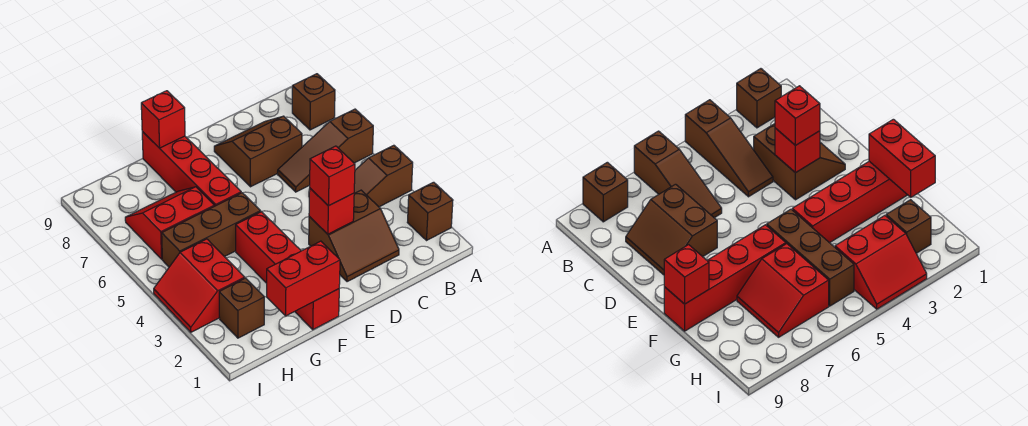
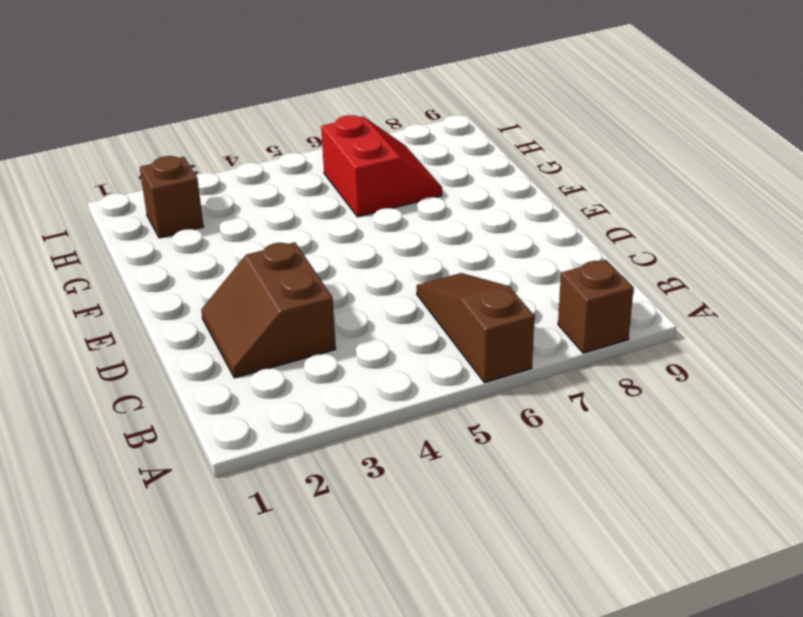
none -> brown brick A2 level 1
none -> brown slope A4:C4 level 1 top A
none -> brown slope C7:D8 level 1 top 7

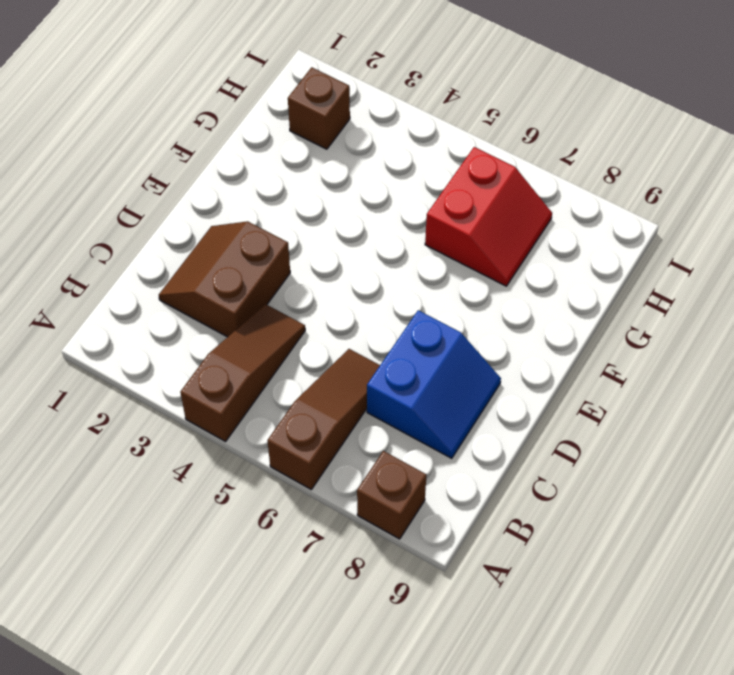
blue slope C7:D8 level 1 top 7 -> brown slope C7:D8 level 1 top 7
none -> brown brick A2 level 1
none -> red brick F1:F4 level 1
none -> brown brick F5:H5 level 1

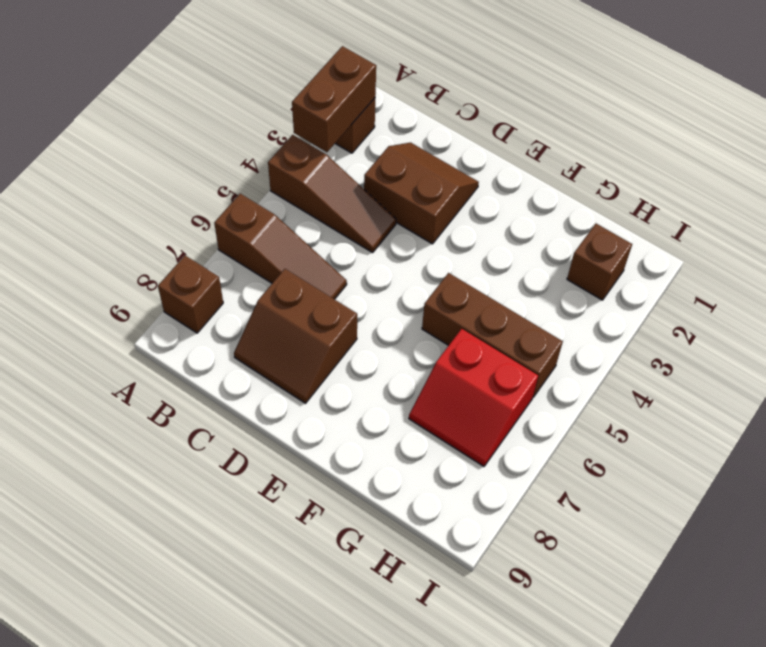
brown brick A2:A3 level 2 -> none
none -> red brick F1:F4 level 1
none -> red brick F6:F9 level 1
none -> red slope H3:I4 level 1 top H

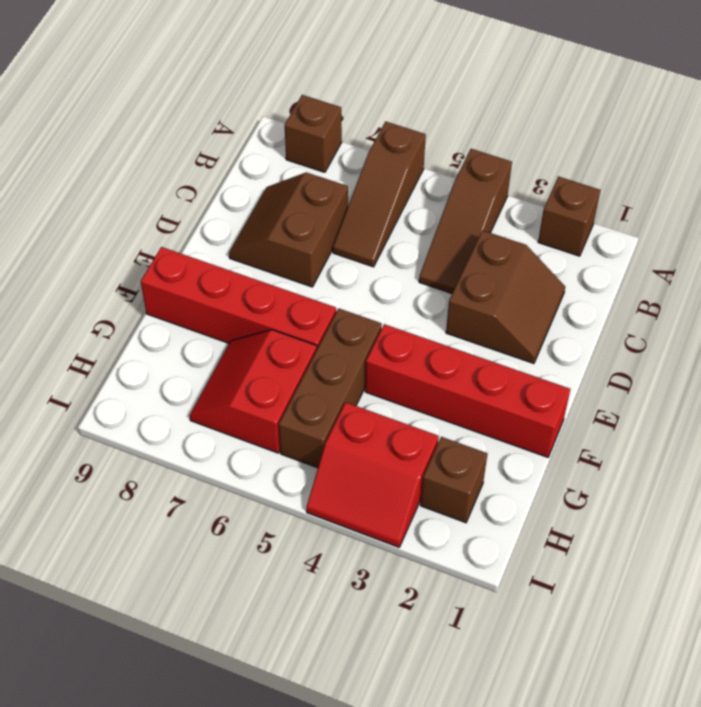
none -> red brick D3 level 2
none -> red brick F1:G1 level 2
none -> red brick F9 level 2

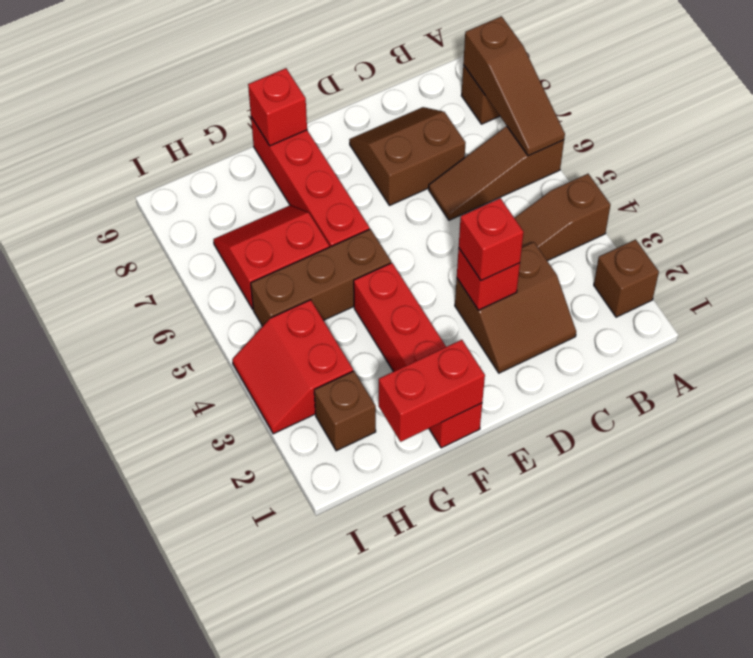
brown slope A6:A8 level 2 top 8 -> none

